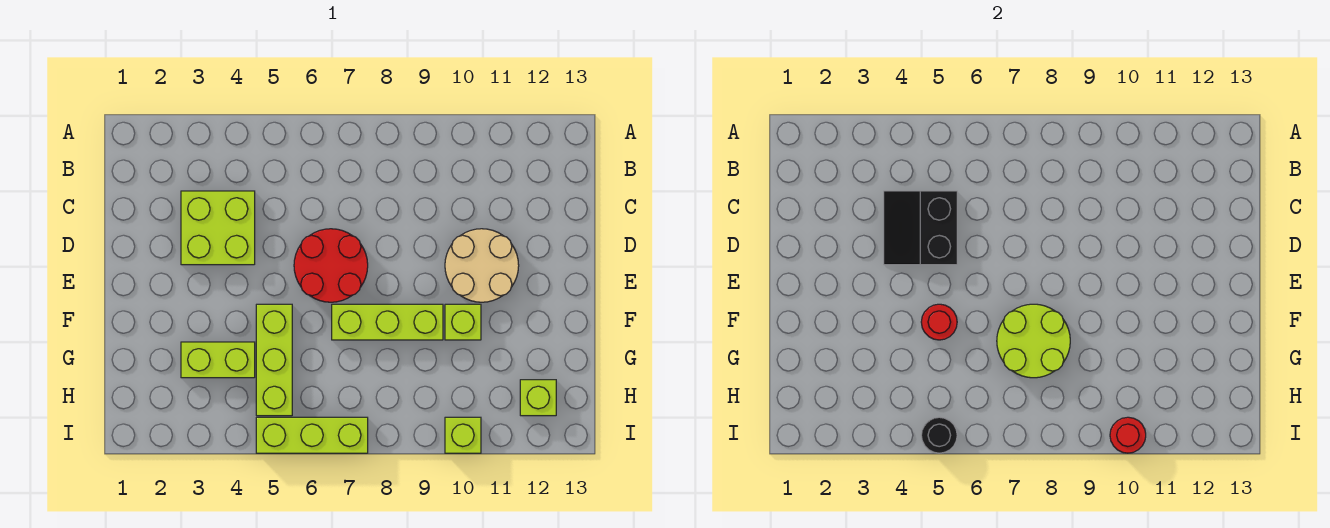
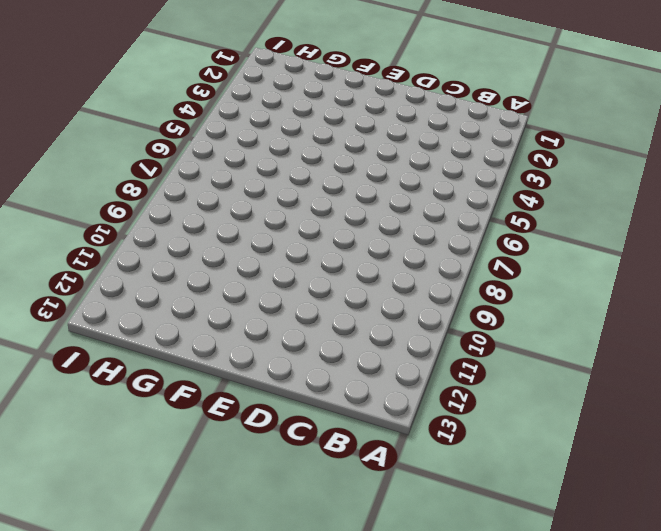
none -> lime brick C3:D4 level 1
none -> red round brick D6:E7 level 1
none -> tan round brick D10:E11 level 1

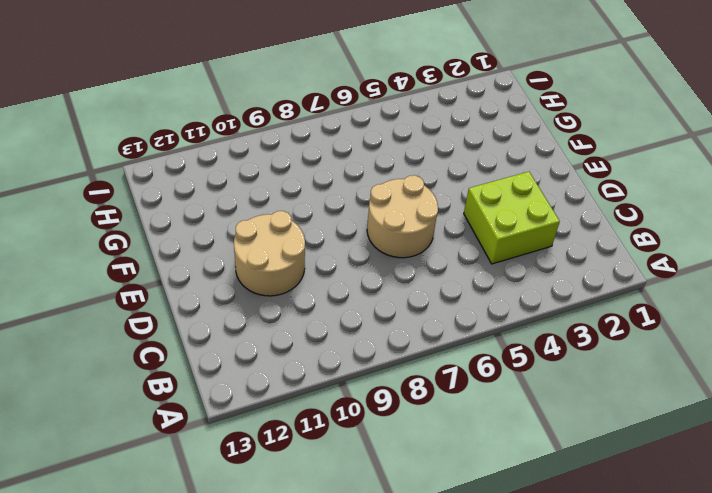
tan round brick D6:E7 level 1 -> red round brick D6:E7 level 1
none -> lime brick F5:H5 level 1
none -> lime brick F7:F9 level 1
none -> lime brick F10 level 1

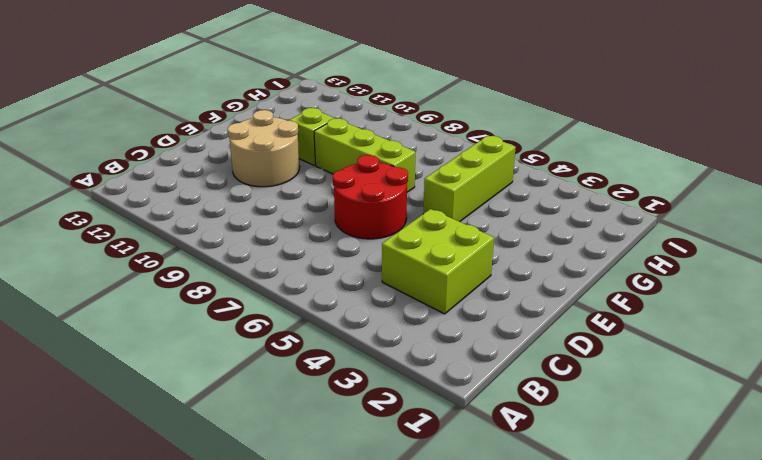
none -> lime brick G3:G4 level 1
none -> lime brick H12 level 1
none -> lime brick I5:I7 level 1

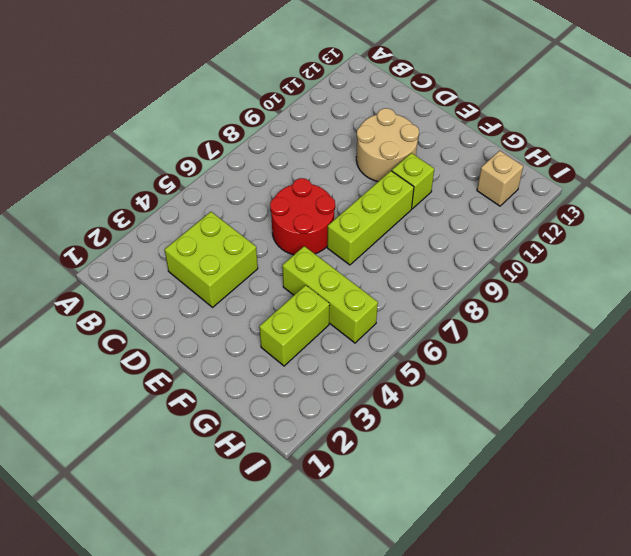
tan brick H12 level 1 -> lime brick H12 level 1
none -> lime brick I5:I7 level 1
none -> lime brick I10 level 1
none -> black slope C4:D5 level 2 top 5

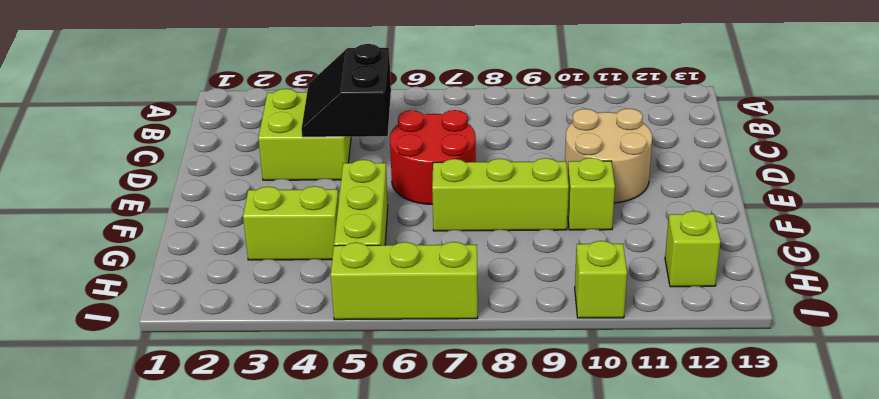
none -> red round brick F5 level 2
none -> lime round brick F7:G8 level 2
none -> black round brick I5 level 2

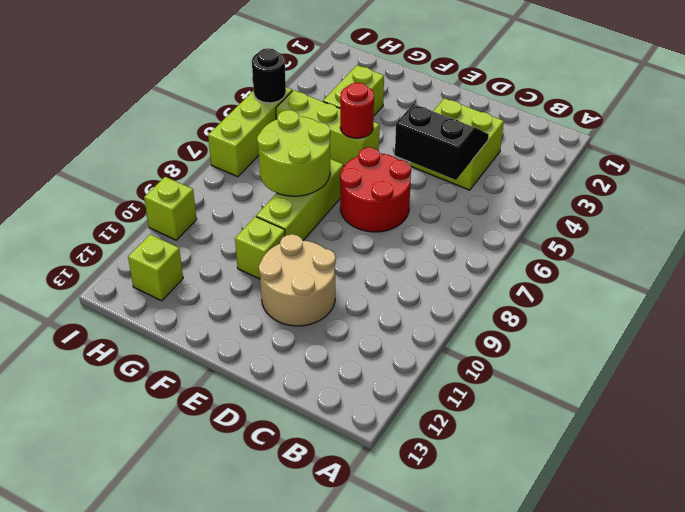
none -> red round brick I10 level 2

